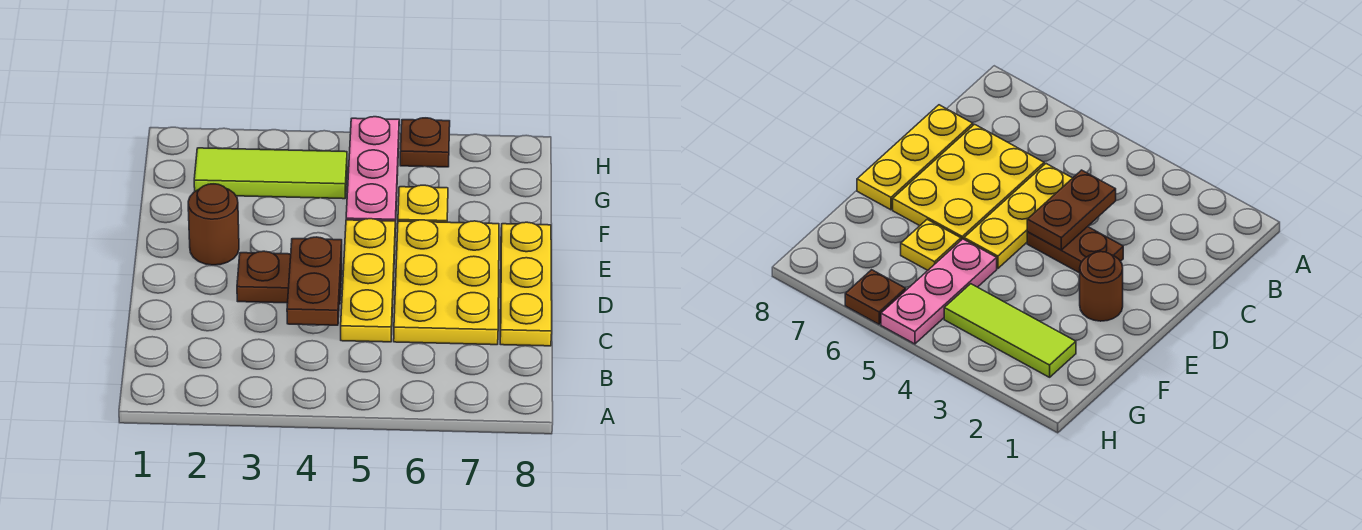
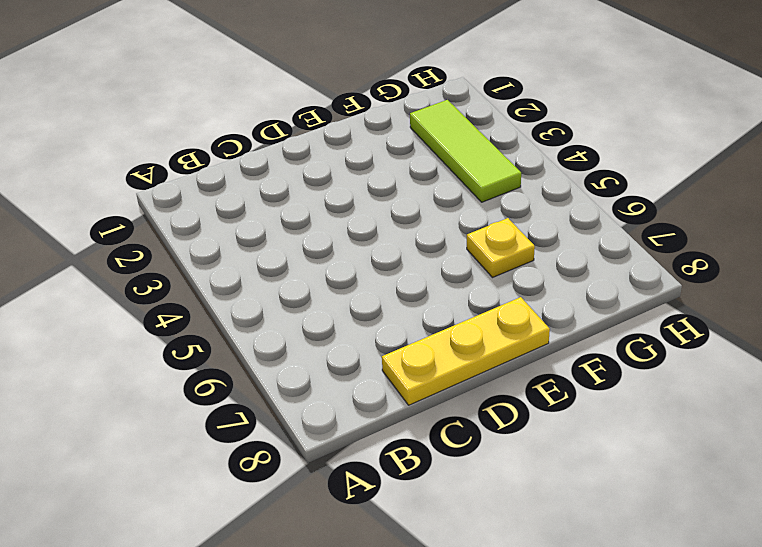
none -> yellow plate C5:E5 level 1
none -> yellow plate C6:E7 level 1

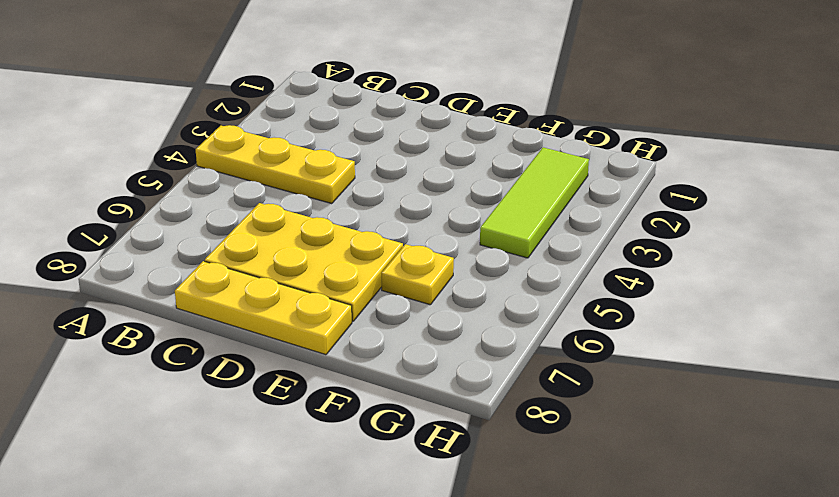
yellow plate A4:C4 level 1 -> yellow plate C5:E5 level 1
none -> brown plate D3:D4 level 1
none -> brown round brick E2 level 1

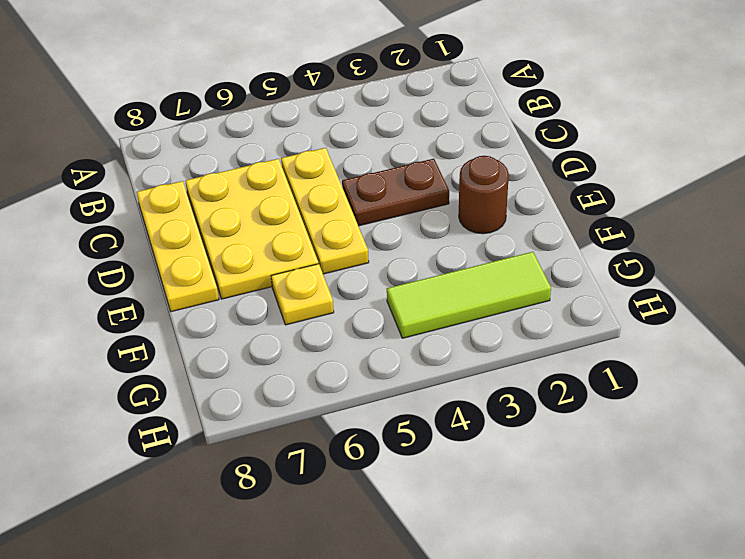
none -> pink plate F5:H5 level 1
none -> brown plate H6 level 1

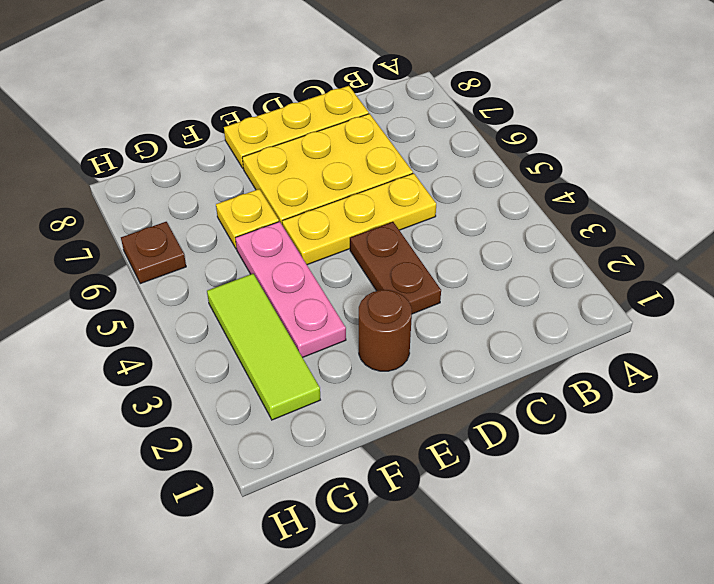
pink plate F3:F5 level 1 -> pink plate F5:H5 level 1
none -> brown plate C4:D4 level 2

